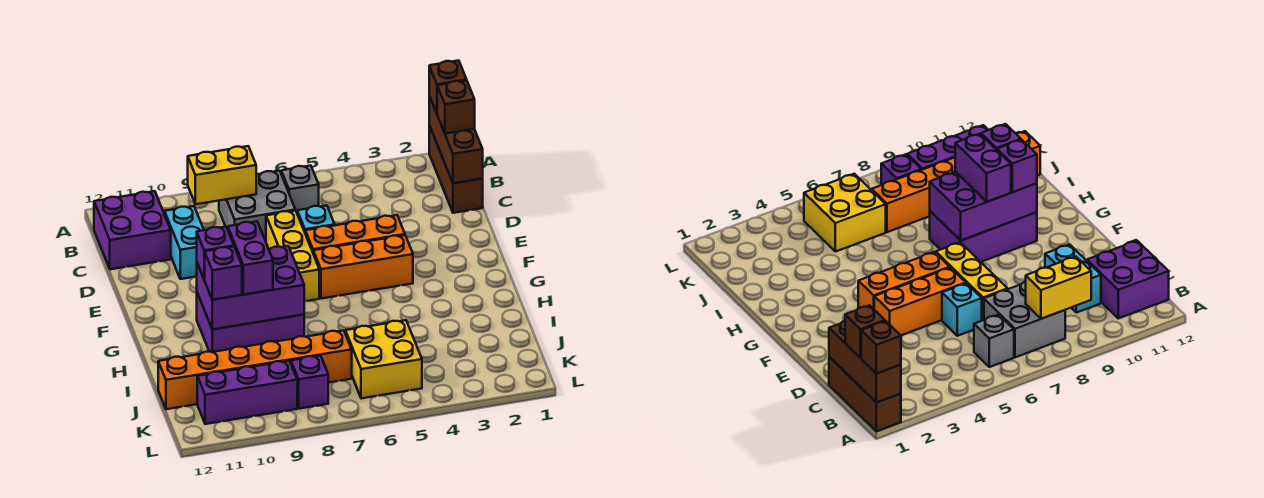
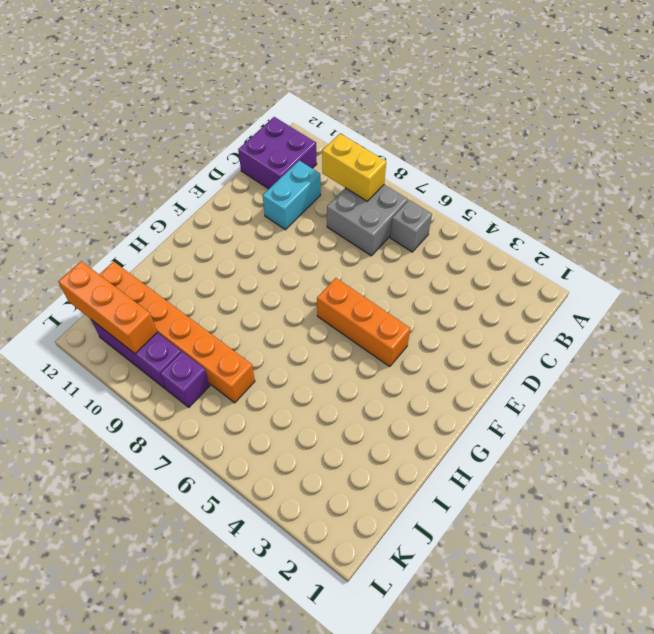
orange brick K10:K12 level 2 -> orange brick E4:E6 level 1
none -> brown brick A1:C1 level 1
none -> cyan brick D6 level 1
none -> yellow brick D7:F7 level 1

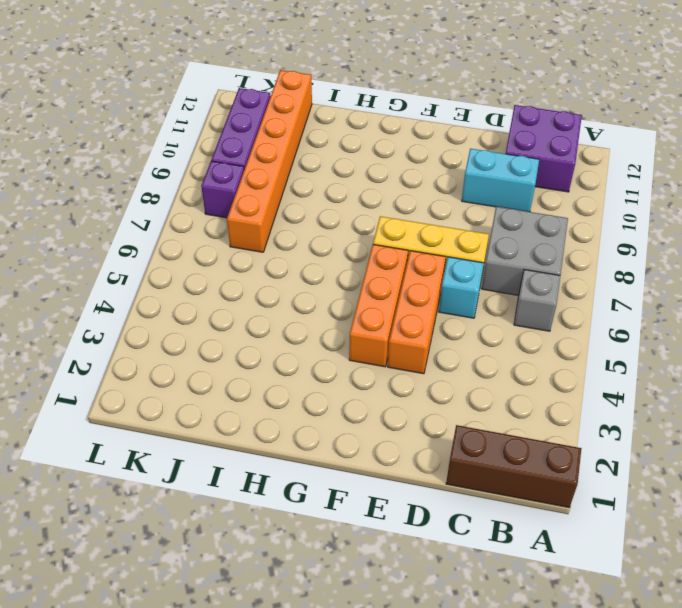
none -> purple brick G8:H10 level 1
none -> yellow brick J5:K6 level 1
none -> brown brick A1:C1 level 2

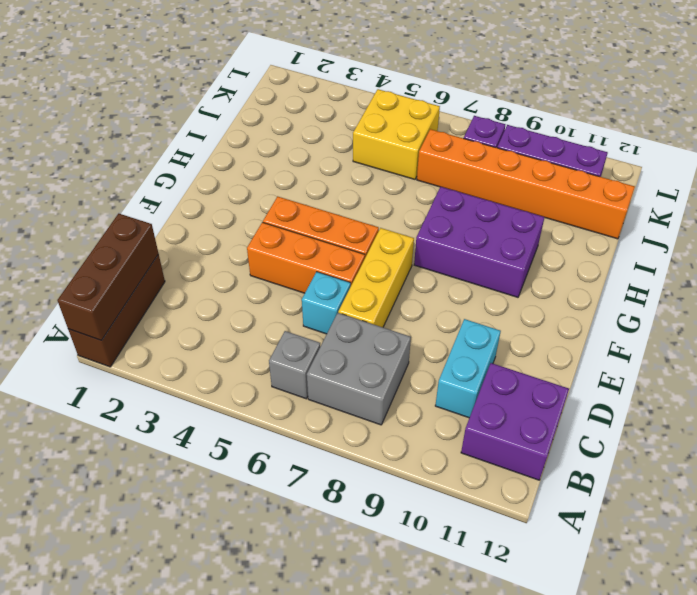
none -> yellow brick B8:B9 level 2
none -> purple brick G8:H10 level 2
none -> brown brick A1 level 3

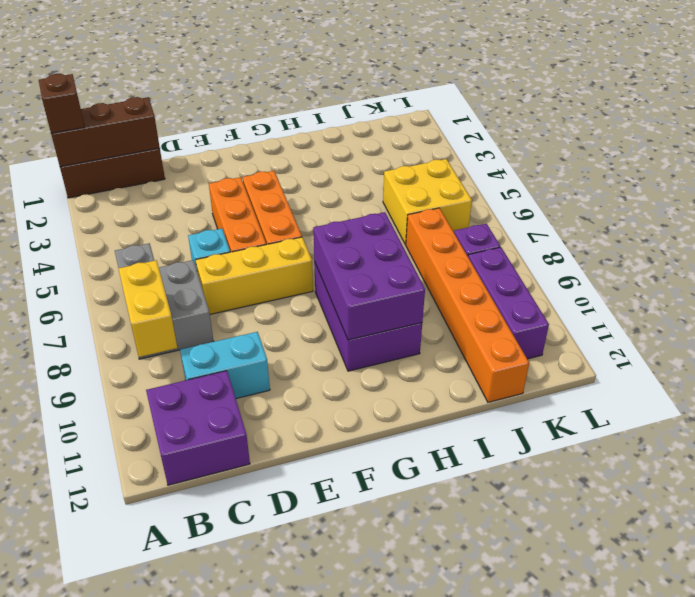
none -> brown brick B1 level 3
none -> purple brick G9:H9 level 3
none -> purple brick G10 level 3

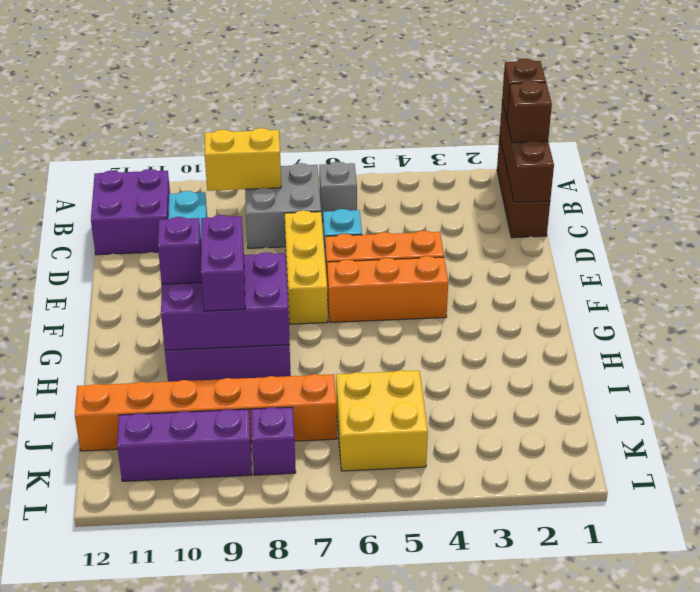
none -> purple brick H10 level 3

